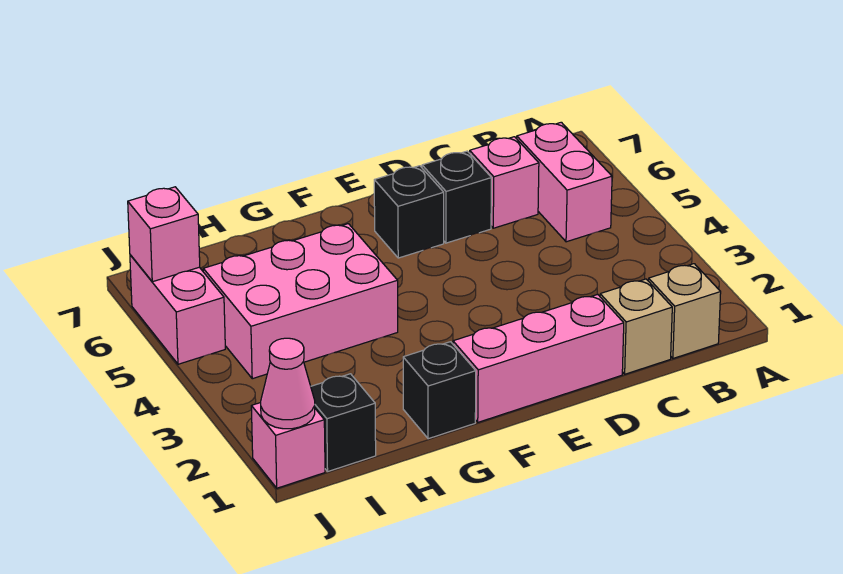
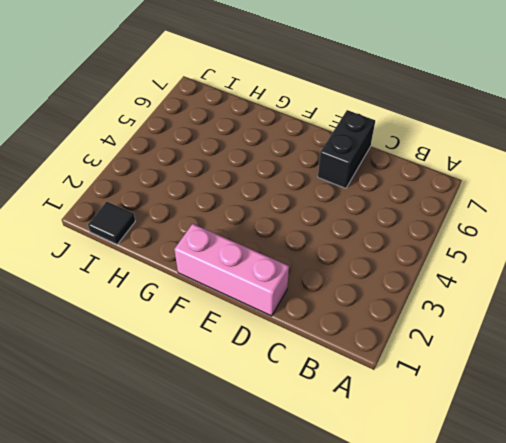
black brick D6:D7 level 1 -> black brick D6 level 1
black tile I1 level 1 -> black brick I1 level 1
none -> tan brick B1 level 1
none -> pink brick B5:B6 level 1
none -> tan brick C1 level 1

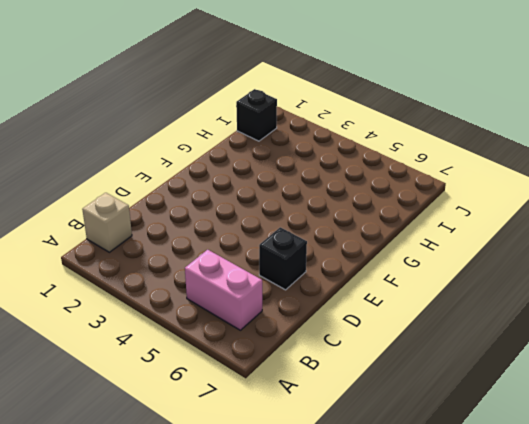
none -> tan brick C1 level 1
none -> pink brick C6 level 1
none -> pink brick D1:F1 level 1

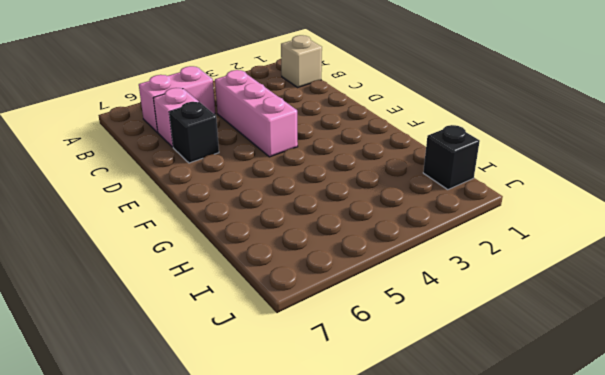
pink brick C4:E4 level 1 -> pink brick D1:F1 level 1
none -> tan brick C1 level 1
none -> black brick E6 level 1
none -> black brick G1 level 1

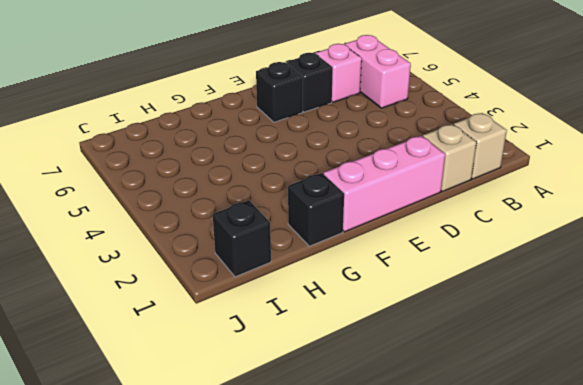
none -> pink brick G4:I5 level 1
none -> pink brick J1 level 1
none -> pink brick J5:J6 level 1

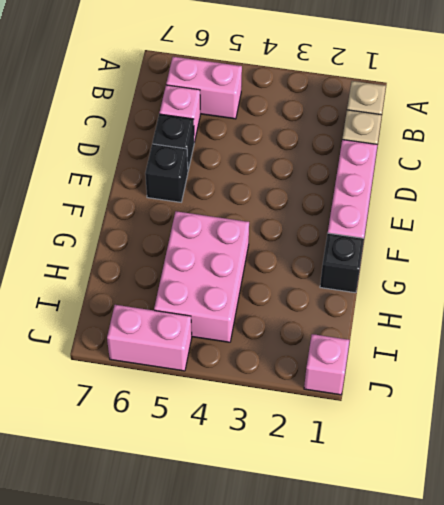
none -> black brick I1 level 1
none -> pink cone J1 level 2
none -> pink brick J6 level 2

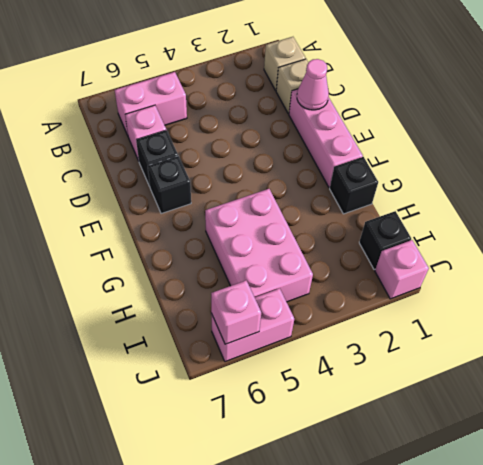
pink cone D1 level 2 -> pink cone J1 level 2

